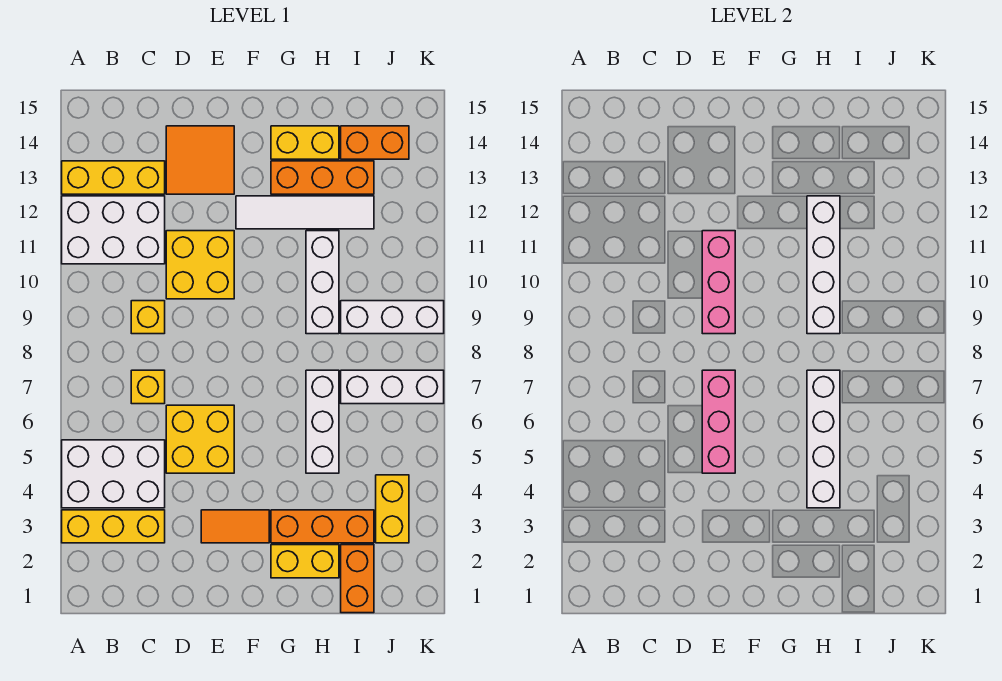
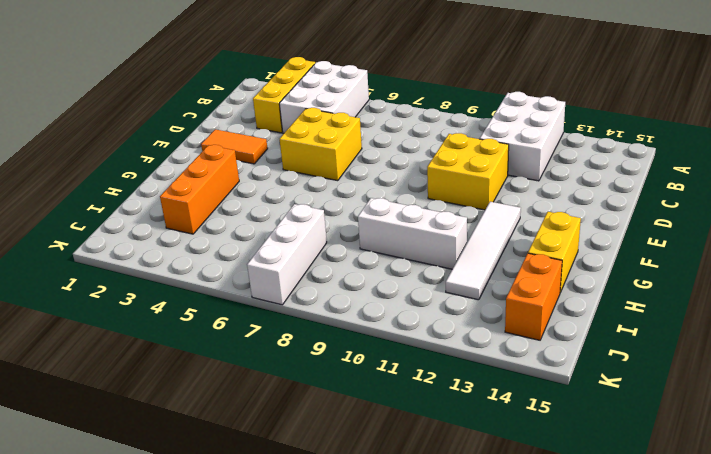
orange tile E2:E3 level 1 -> orange tile E3:F3 level 1
none -> yellow brick A13:C13 level 1
none -> yellow brick C7 level 1
none -> yellow brick C9 level 1

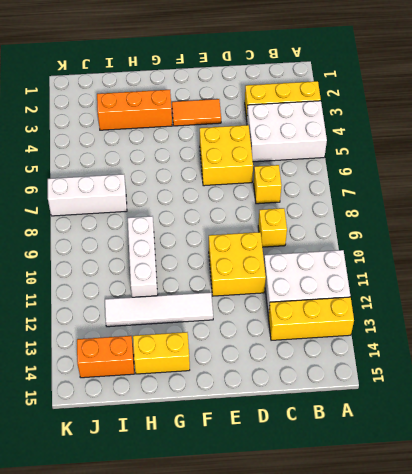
none -> orange tile D13:E14 level 1
none -> yellow brick G2:H2 level 1
none -> orange brick G13:I13 level 1

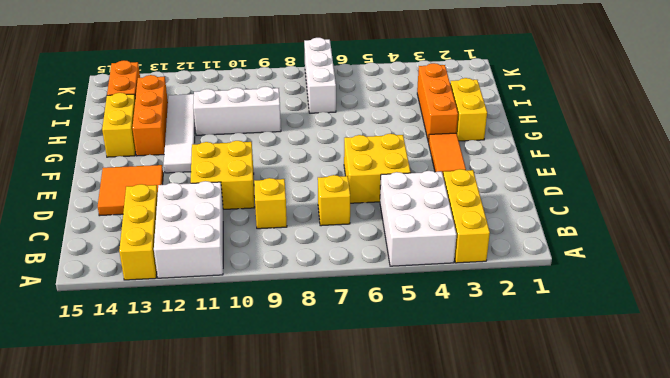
none -> white brick H5:H7 level 1
none -> orange brick I1:I2 level 1
none -> white brick I9:K9 level 1

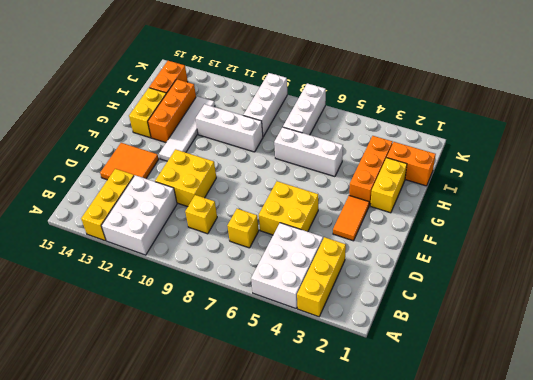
none -> yellow brick J3:J4 level 1
none -> pink brick E5:E7 level 2
none -> pink brick E9:E11 level 2

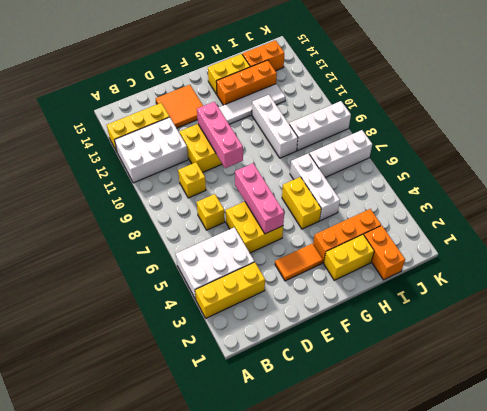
yellow brick G5:G6 level 1 -> yellow brick J3:J4 level 1
none -> white brick H4:H7 level 2
none -> white brick H9:H12 level 2

